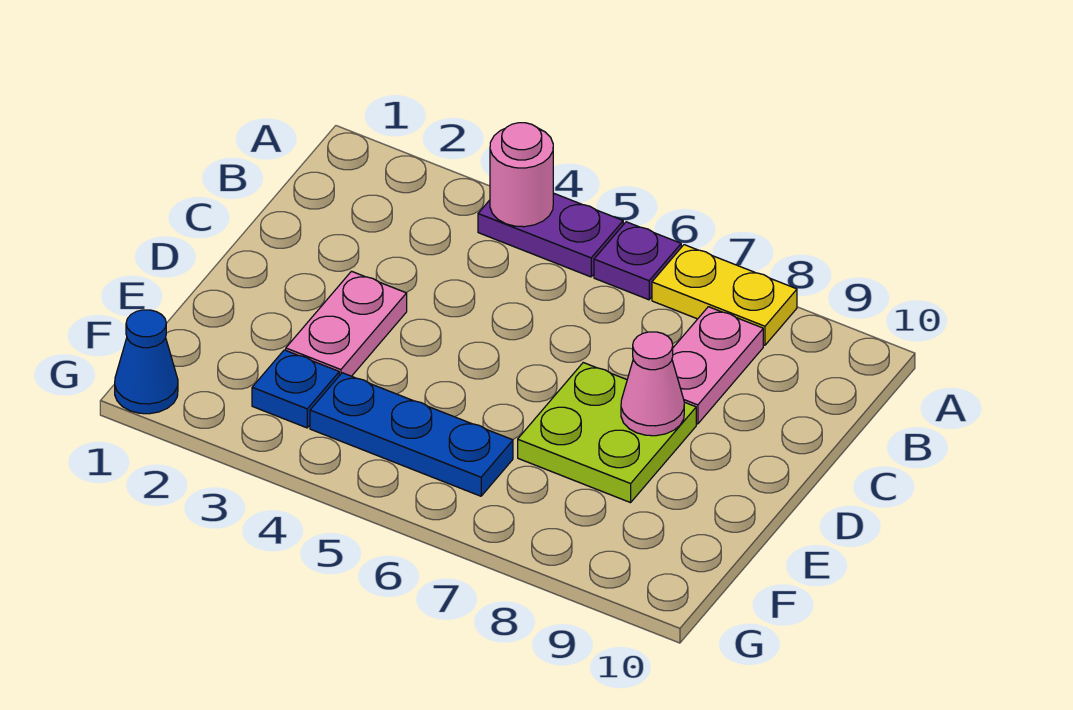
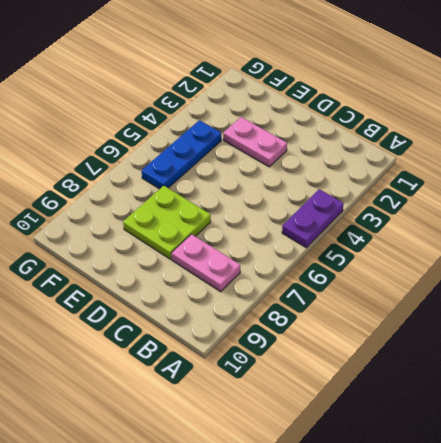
none -> purple plate A6 level 1
none -> yellow plate A7:A8 level 1

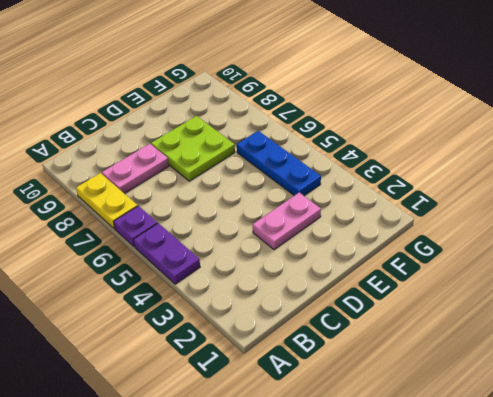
none -> blue plate F3 level 1
none -> blue cone G1 level 1

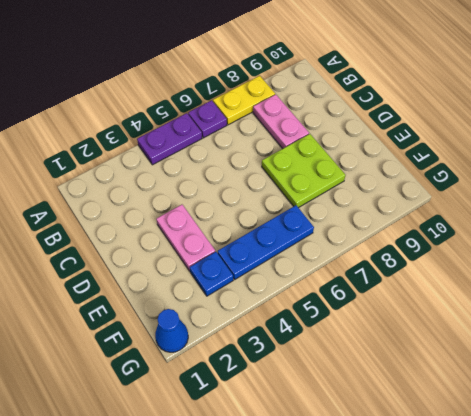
none -> pink round brick A4 level 2
none -> pink cone D8 level 2

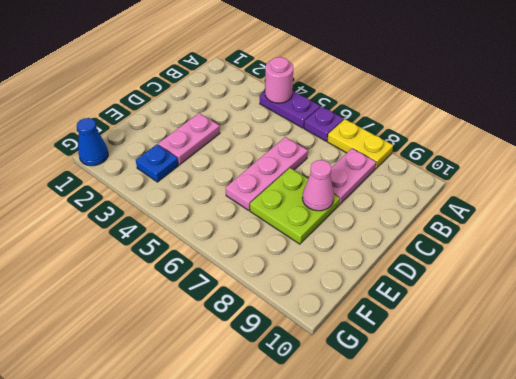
pink plate C6:E6 level 1 -> none
none -> blue plate F4:F6 level 1

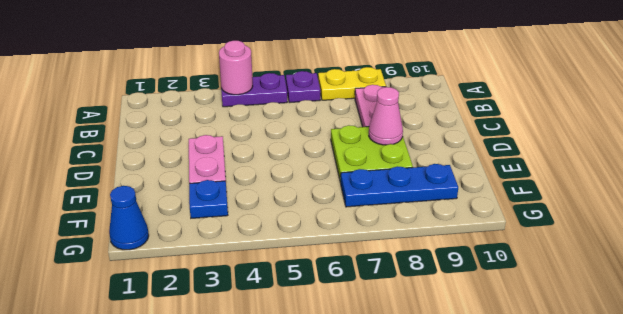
blue plate F7:F9 level 1 -> blue plate F4:F6 level 1

